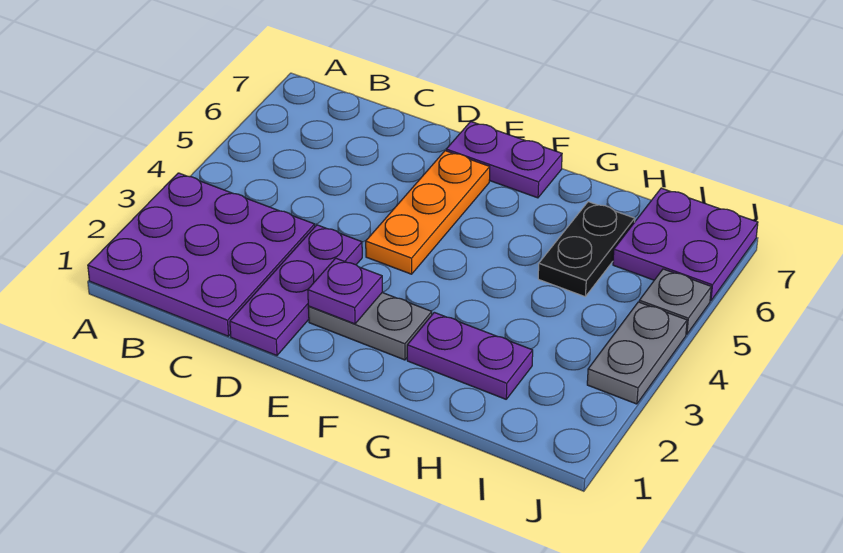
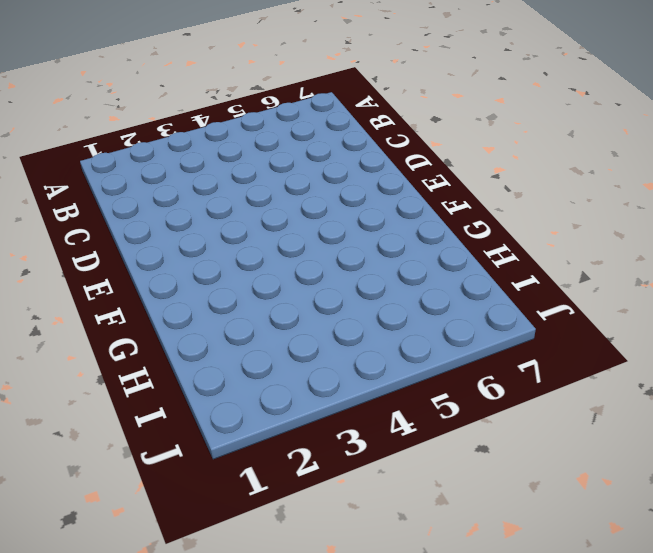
none -> purple plate A1:C3 level 1
none -> purple plate D1:D3 level 1

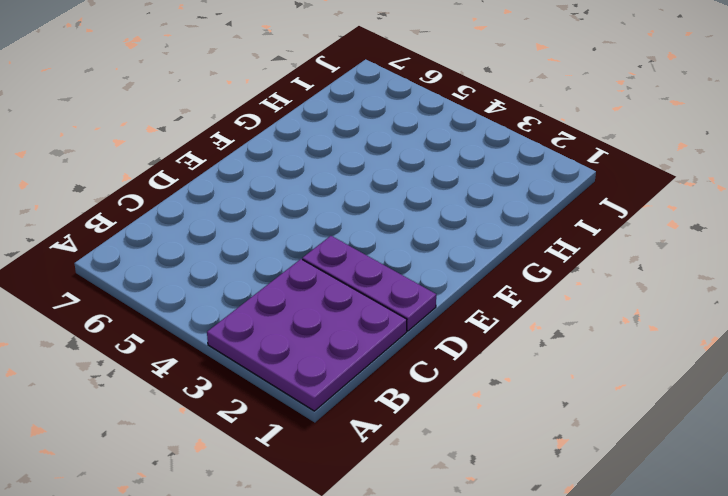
none -> grey plate E2:F2 level 1
none -> orange plate E4:E6 level 1

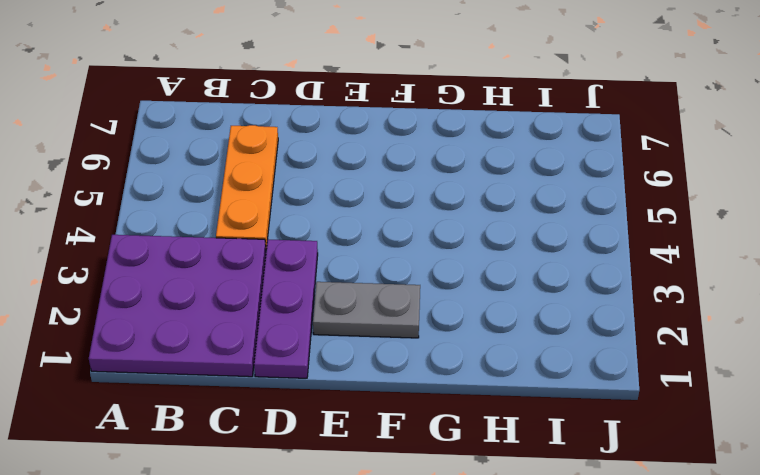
orange plate C4:C6 level 1 -> orange plate E4:E6 level 1
none -> purple plate E7:F7 level 1
none -> purple plate G2:H2 level 1

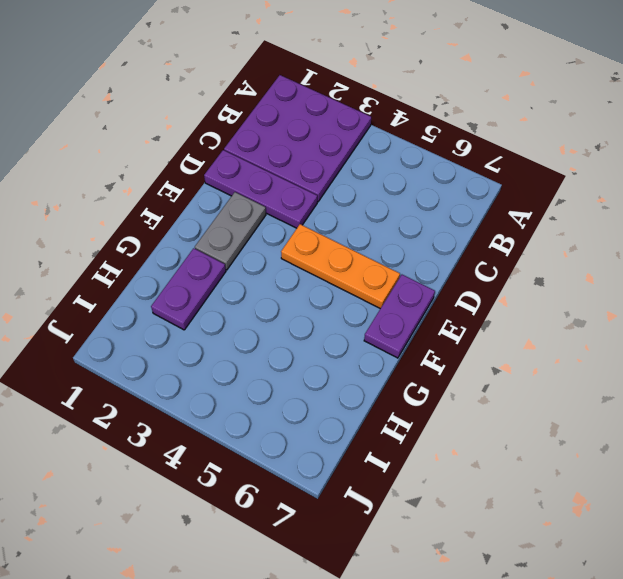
none -> black plate H5:H6 level 1
none -> purple plate I6:J7 level 1

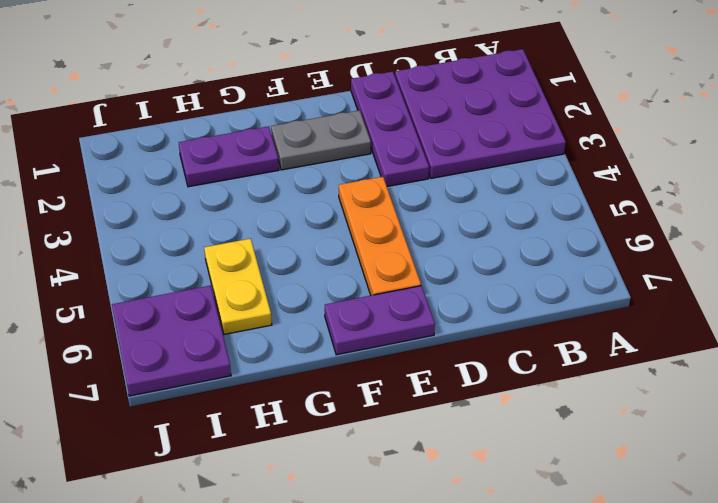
yellow plate H5:H6 level 1 -> black plate H5:H6 level 1
none -> grey plate J3:J4 level 1
none -> grey plate J5 level 1

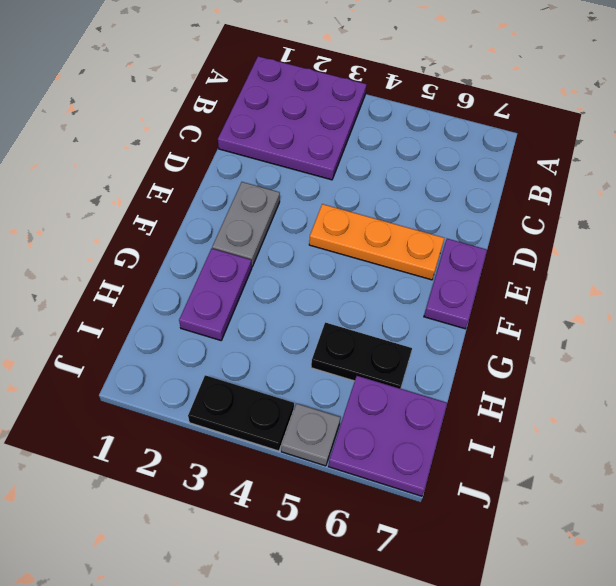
black plate J3:J4 level 1 -> grey plate J3:J4 level 1
none -> purple plate D1:D3 level 1
none -> purple plate E2 level 2

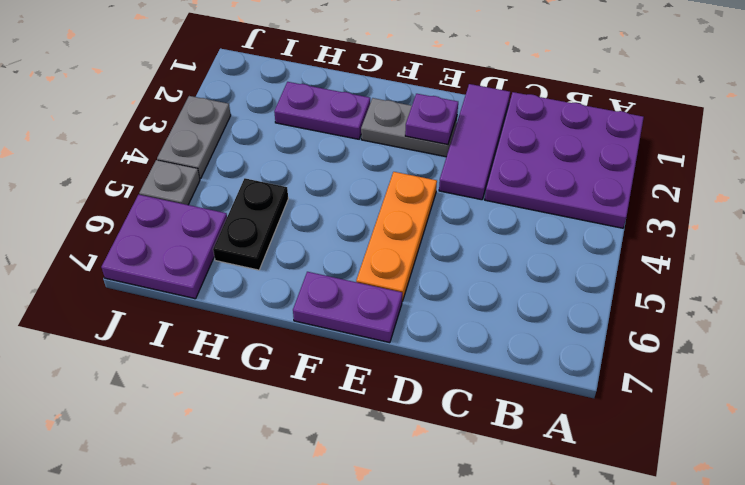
purple tile D1:D3 level 1 -> purple plate D1:D3 level 1

